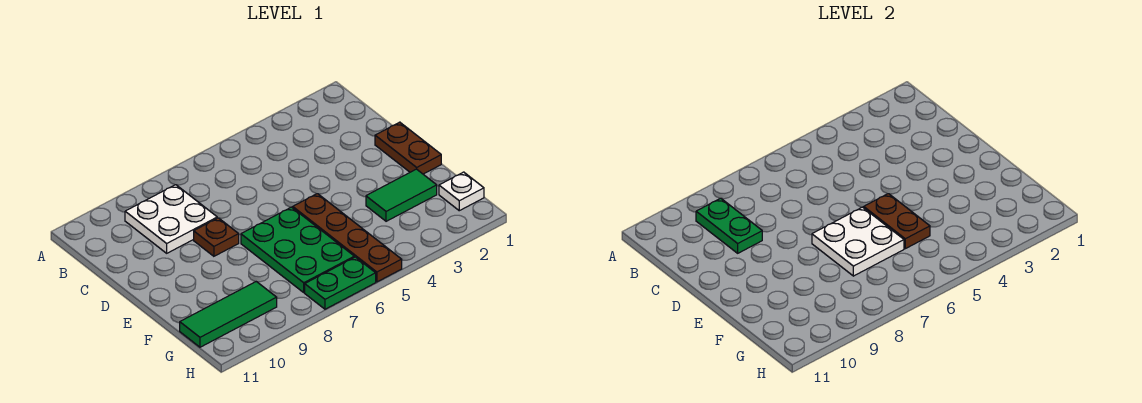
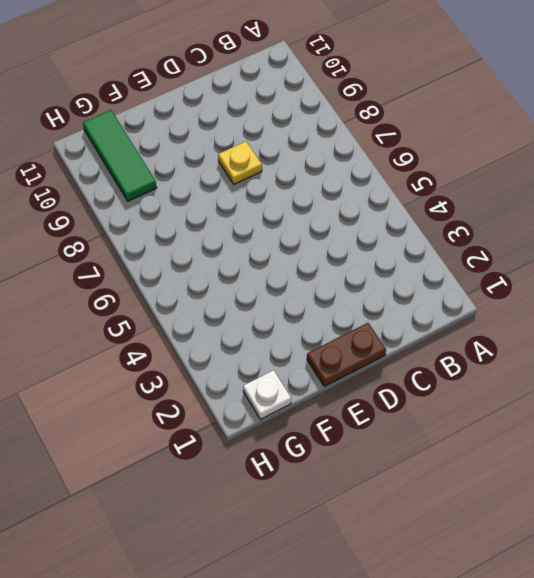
yellow plate D8 level 1 -> brown plate D8 level 1
none -> white plate B8:C9 level 1
none -> brown plate E5:H5 level 1
none -> green plate E6:G7 level 1

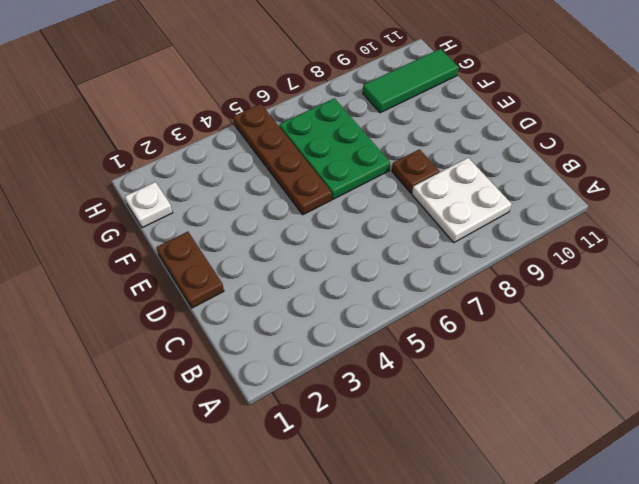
none -> green tile F2:F3 level 1
none -> green plate H6:H7 level 1
none -> green plate B9:C9 level 2

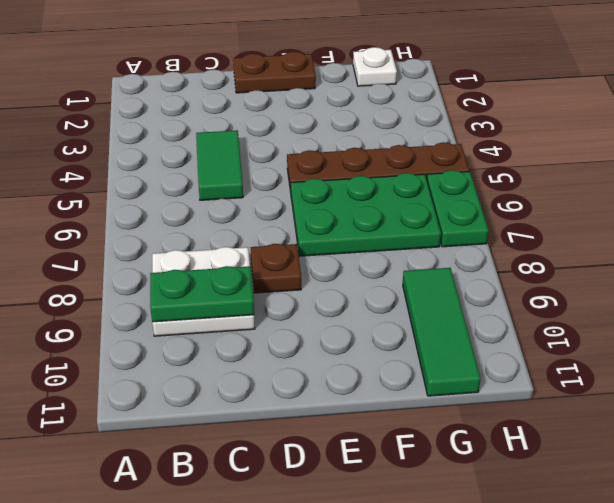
green tile C4:C5 level 1 -> green tile F2:F3 level 1
none -> brown plate E5:F5 level 2
none -> white plate E6:F7 level 2

